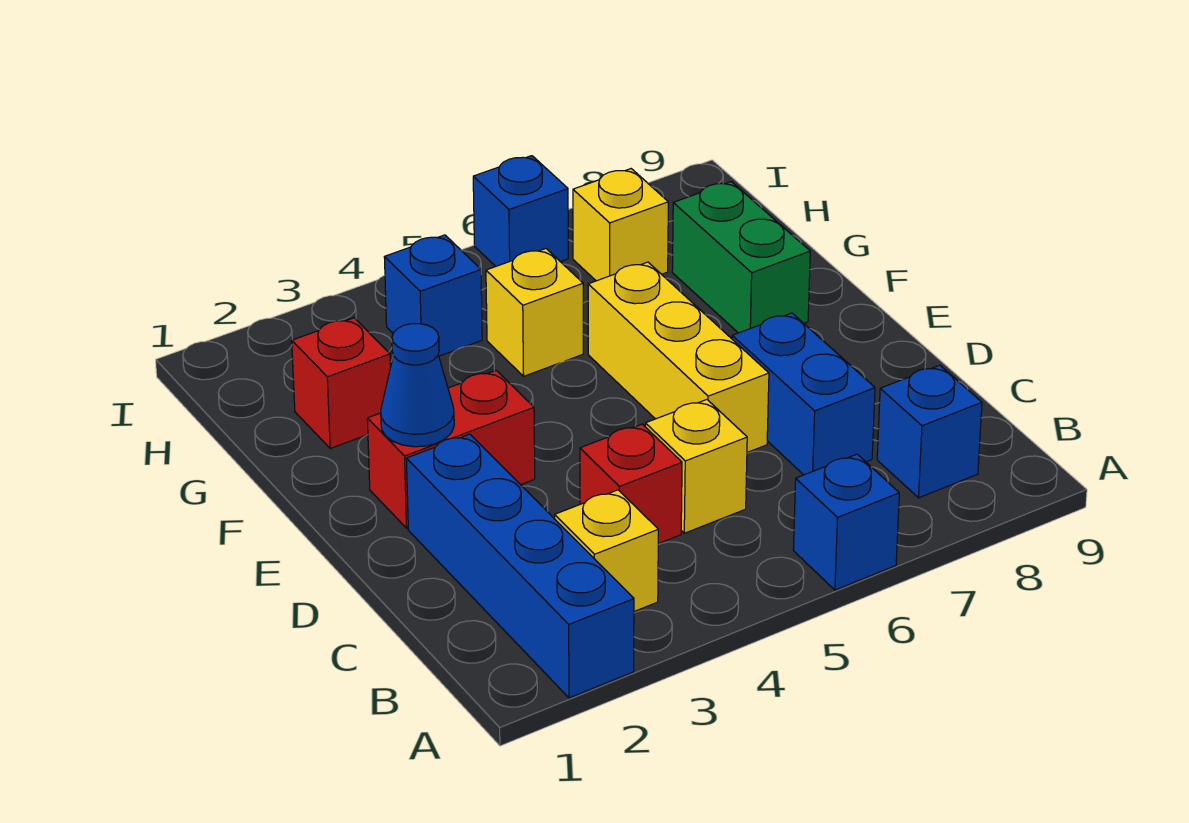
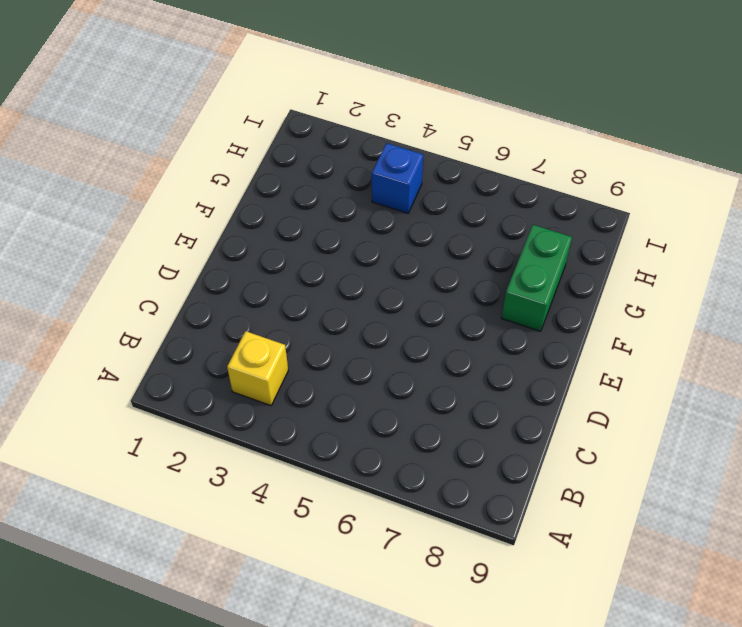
none -> blue brick A2:D2 level 1
none -> blue brick A6 level 1
none -> blue brick B8 level 1

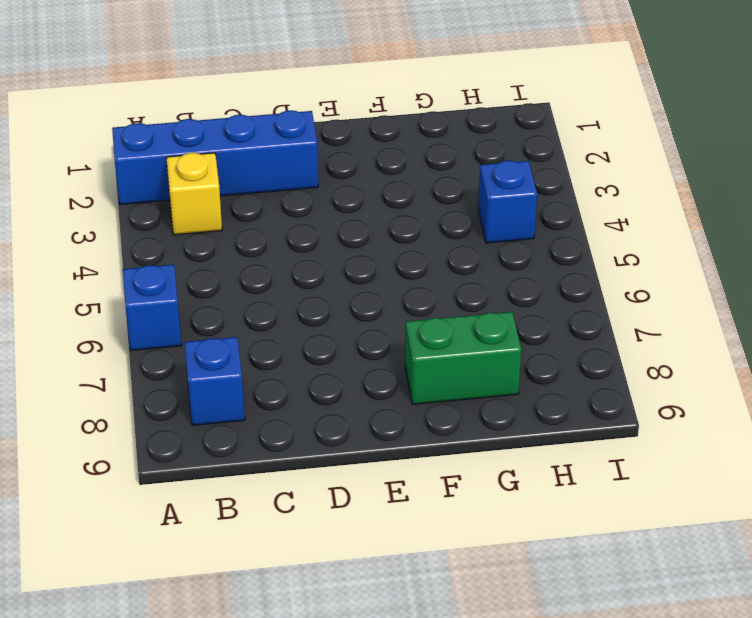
none -> red brick C4 level 1
none -> yellow brick C5 level 1
none -> blue brick C7:D7 level 1

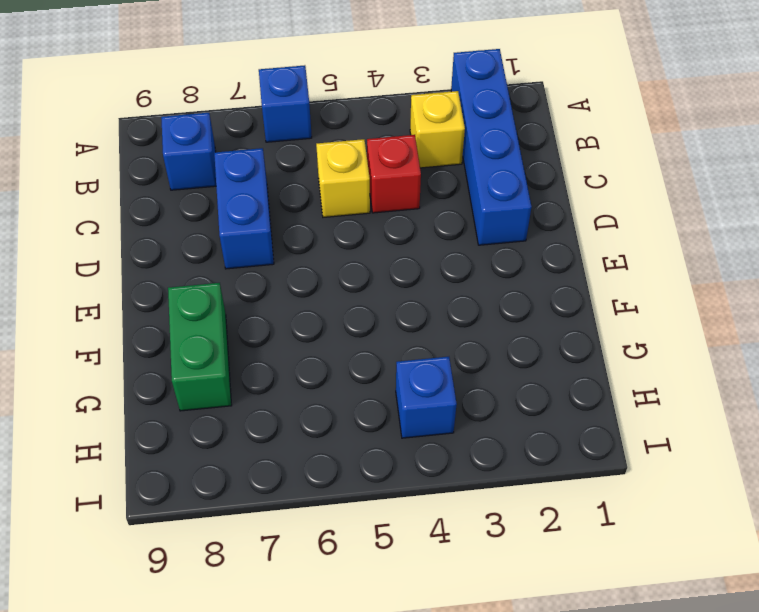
none -> yellow brick D6:F6 level 1
none -> red brick E2:E3 level 1
none -> red brick G2 level 1

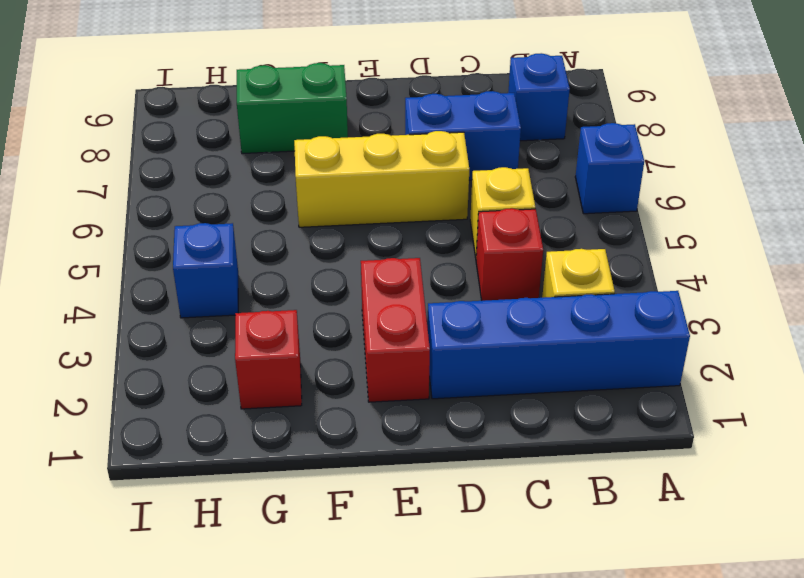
none -> yellow brick G5 level 1
none -> yellow brick H7 level 1
none -> blue brick I6 level 1

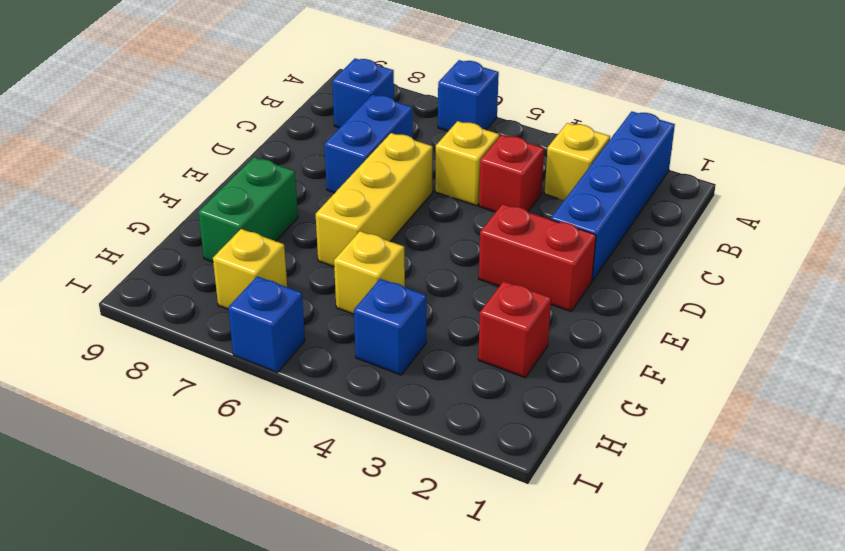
none -> blue cone E2 level 2

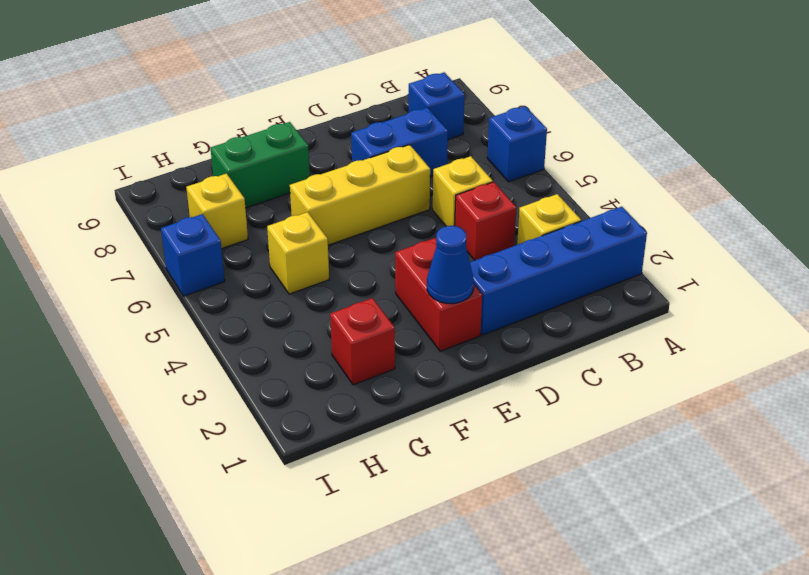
none -> blue brick H4 level 1

